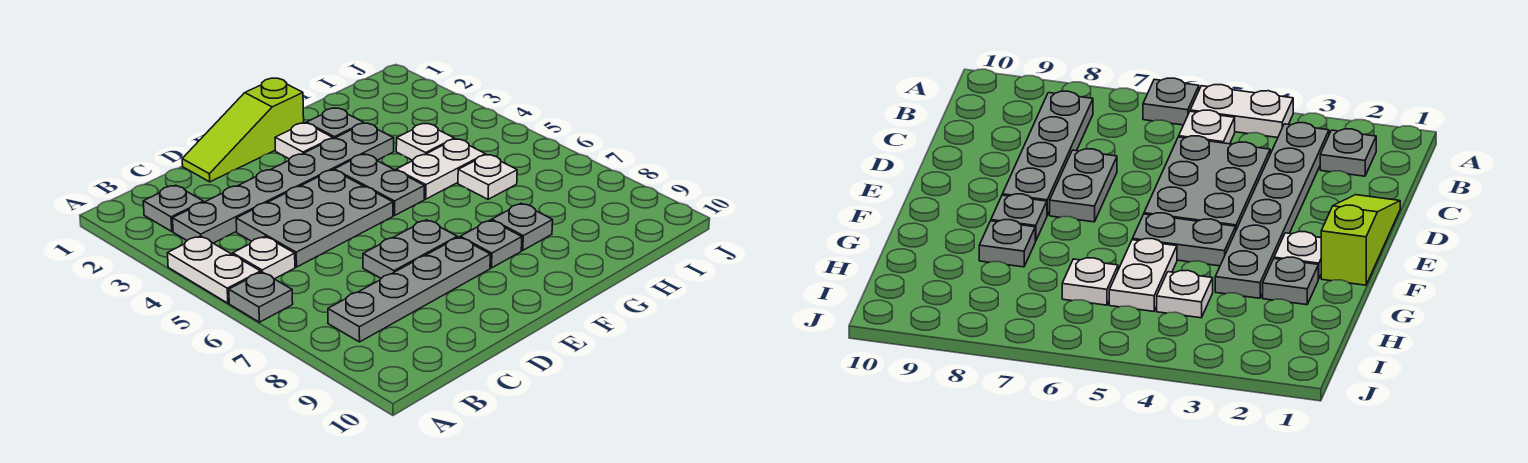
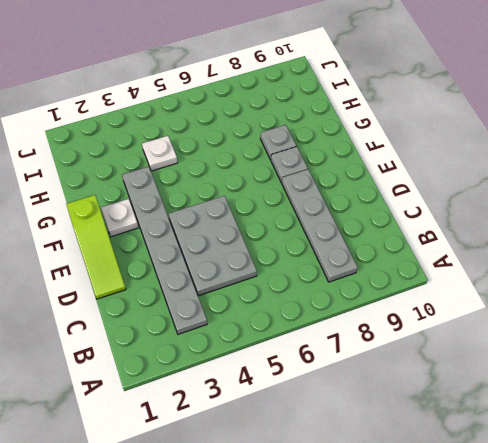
none -> white plate A4:A5 level 1
none -> grey plate A6 level 1
none -> grey plate B2 level 1

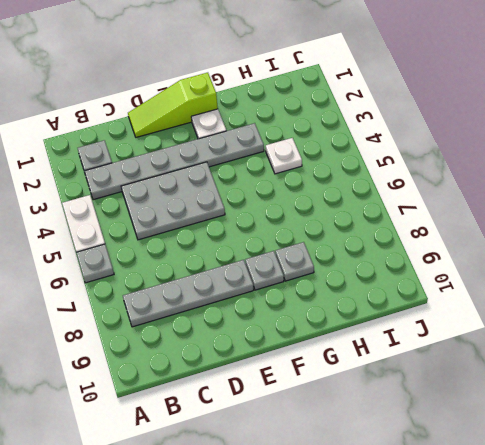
none -> white plate B5 level 1
none -> grey plate D7:E7 level 1
none -> grey plate F4:F5 level 1

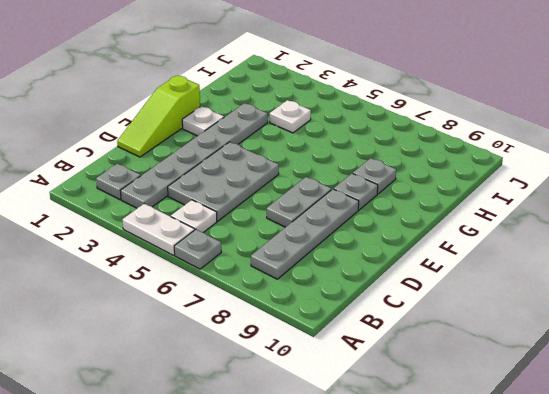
none -> grey plate F4:F5 level 1
none -> grey plate G2 level 1
none -> white plate G5:H5 level 1

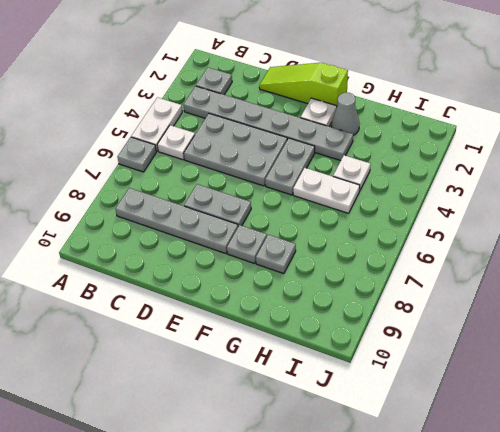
grey cone G2 level 1 -> grey plate G2 level 1
none -> white plate H6 level 1

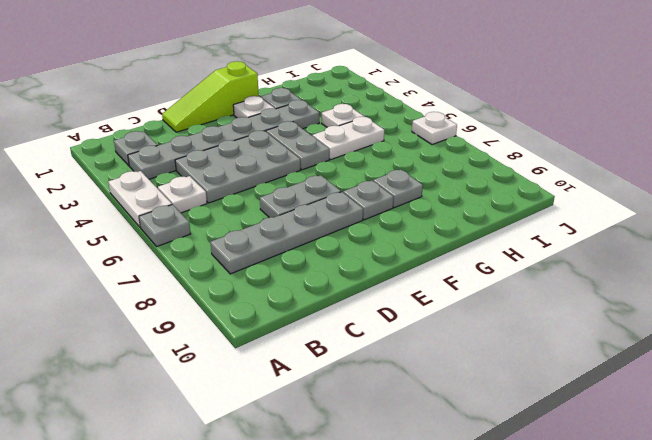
white plate J6 level 1 -> white plate H6 level 1

